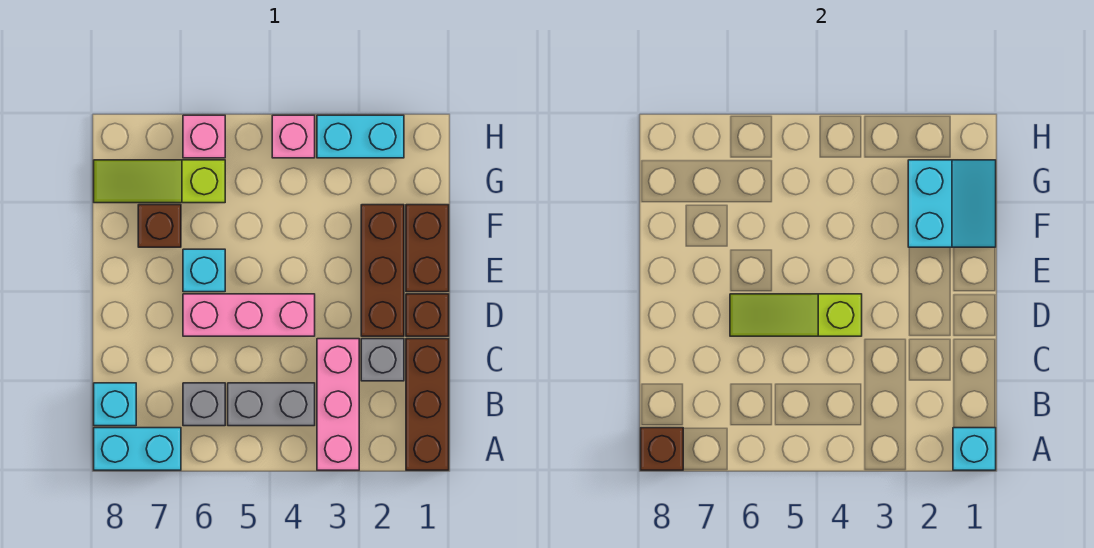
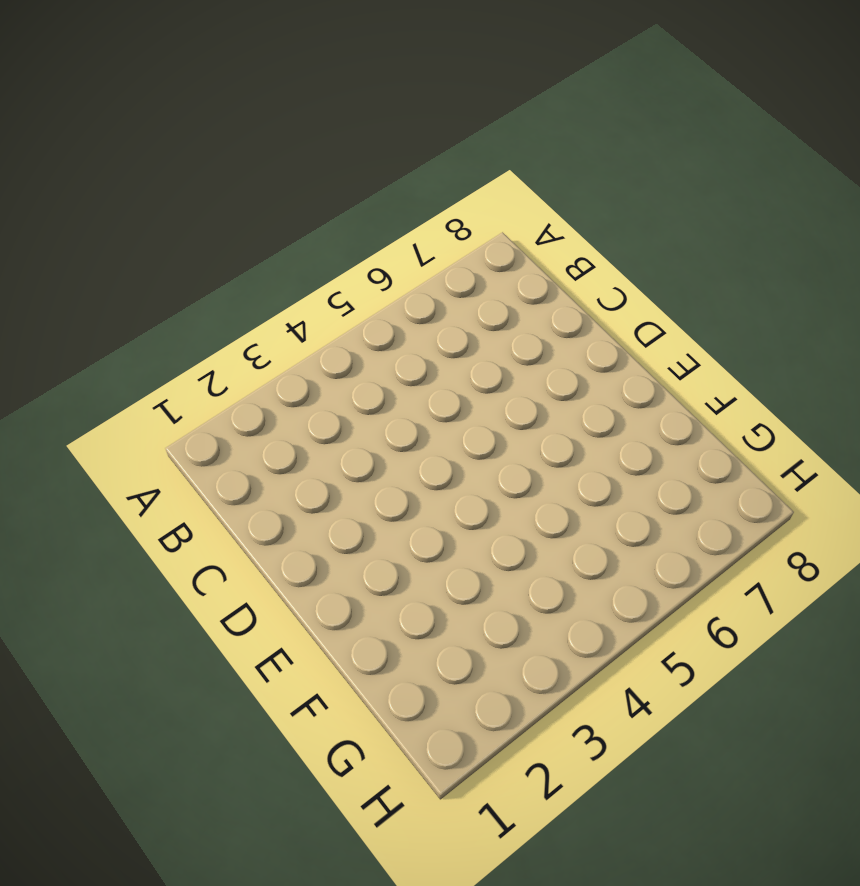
none -> brown brick A1:C1 level 1
none -> pink brick A3:C3 level 1
none -> cyan brick A7:A8 level 1

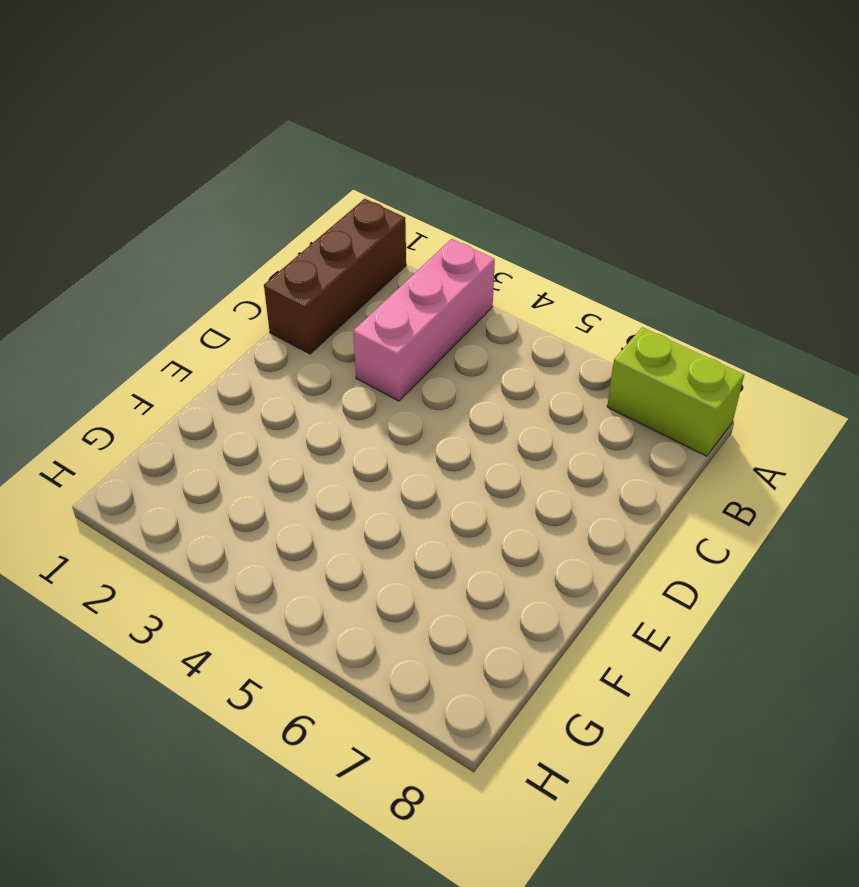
lime brick A7:A8 level 1 -> cyan brick A7:A8 level 1
none -> grey brick B4:B5 level 1
none -> grey brick B6 level 1
none -> cyan brick B8 level 1

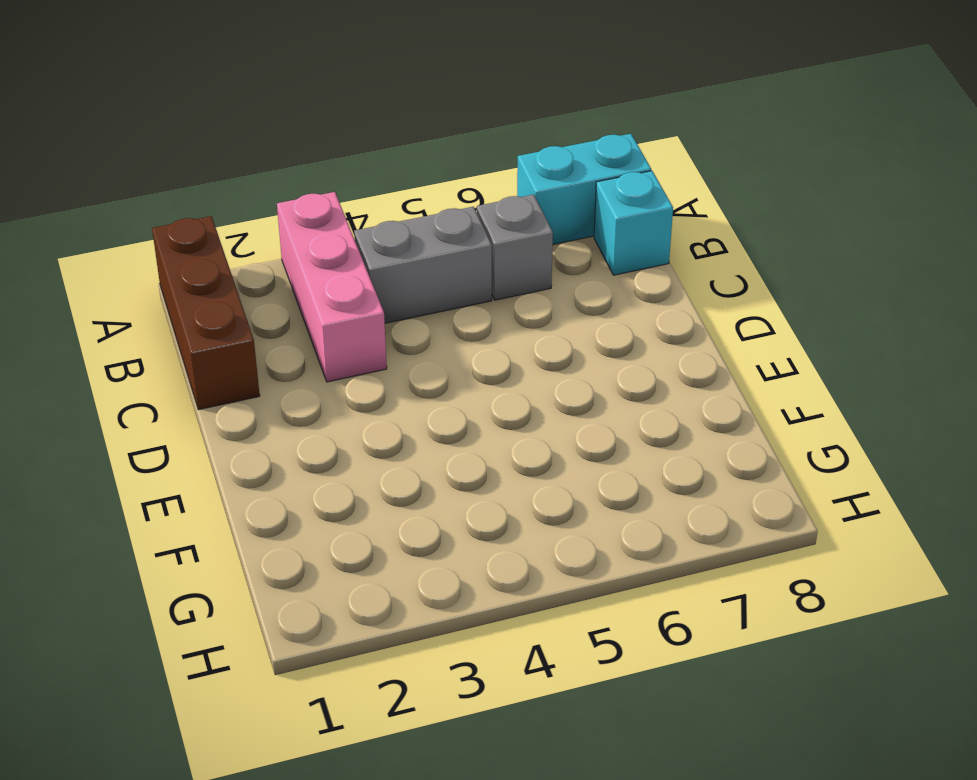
none -> grey brick C2 level 1
none -> brown brick D1 level 1
none -> brown brick D2:F2 level 1

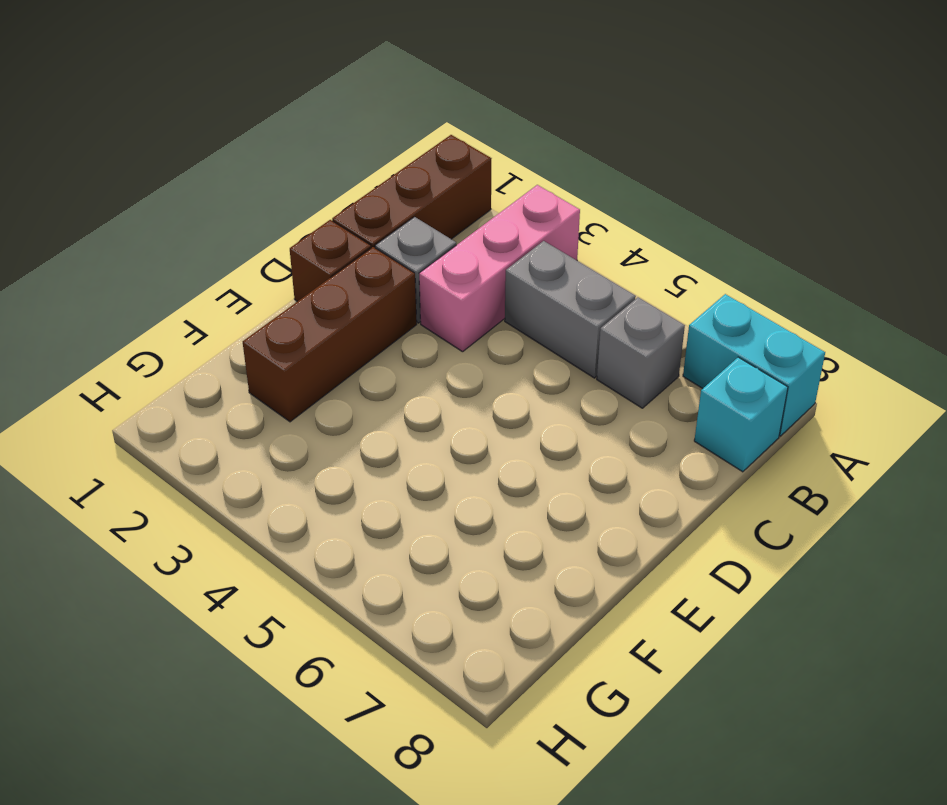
none -> pink brick D4:D6 level 1
none -> brown brick E1:F1 level 1
none -> cyan brick E6 level 1

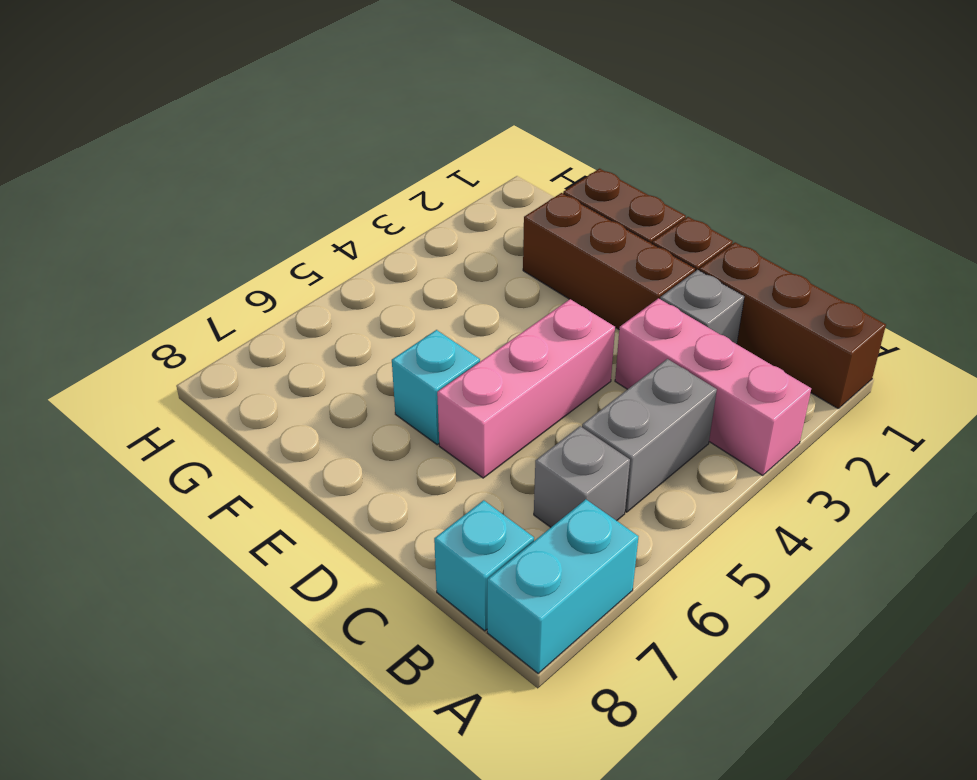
none -> brown brick F7 level 1
none -> lime slope G6:G8 level 1 top 6
none -> cyan brick H2:H3 level 1

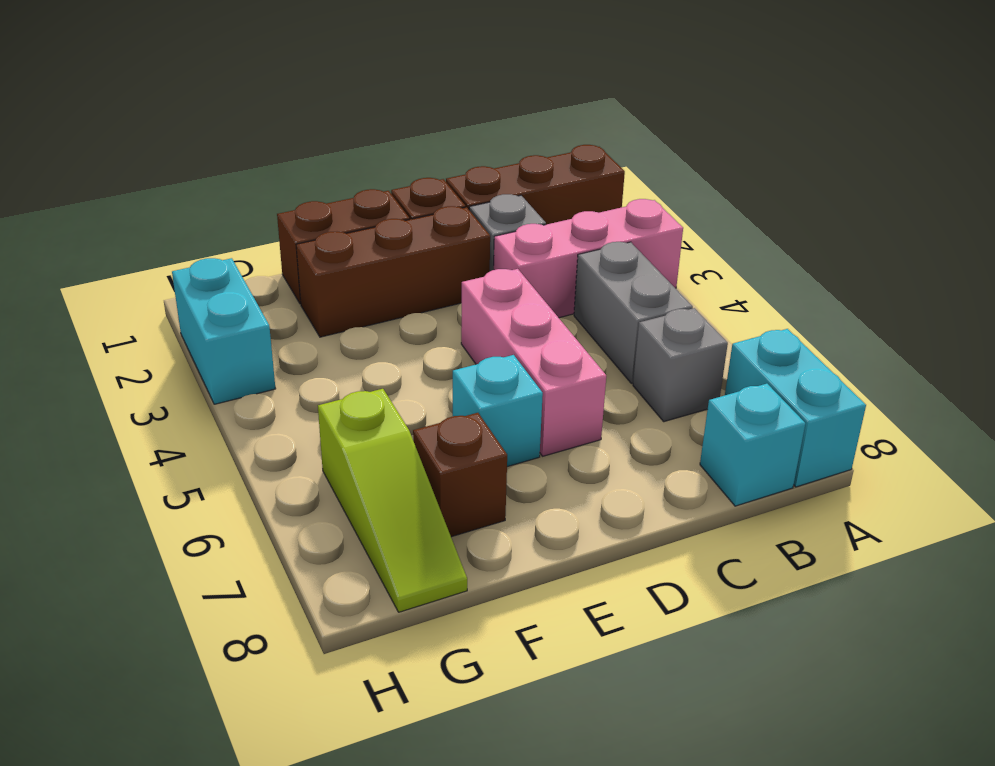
none -> pink brick H4 level 1
none -> pink brick H6 level 1
none -> cyan brick A1 level 2

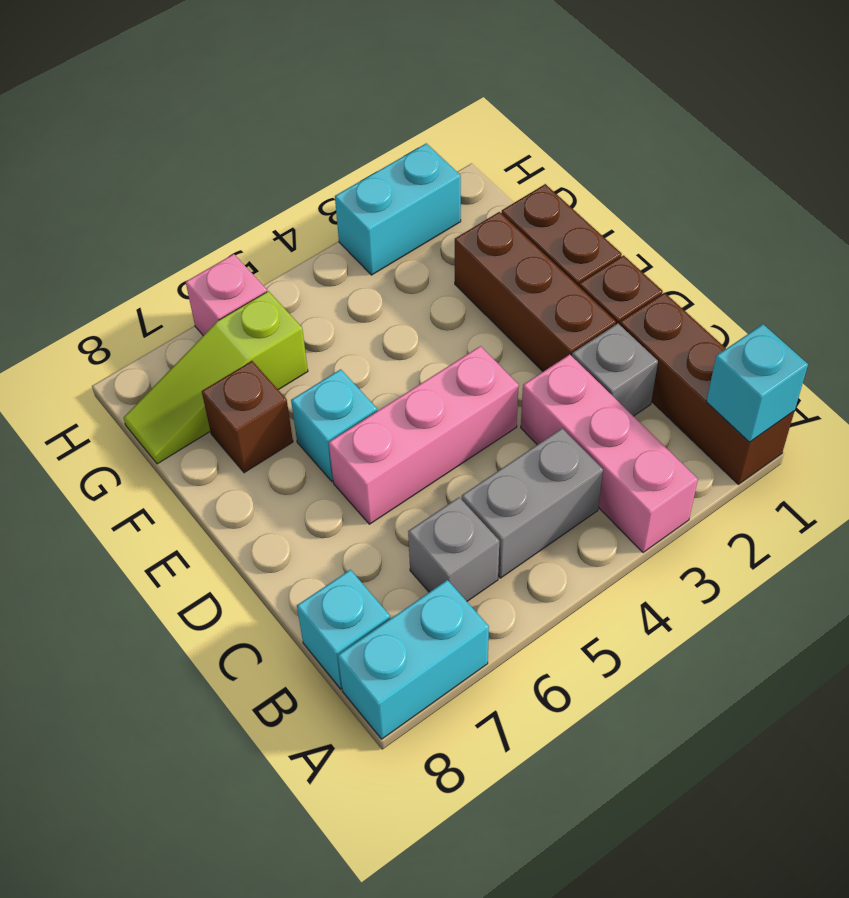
none -> pink brick H4 level 1
none -> brown brick A8 level 2
none -> lime slope D4:D6 level 2 top 4

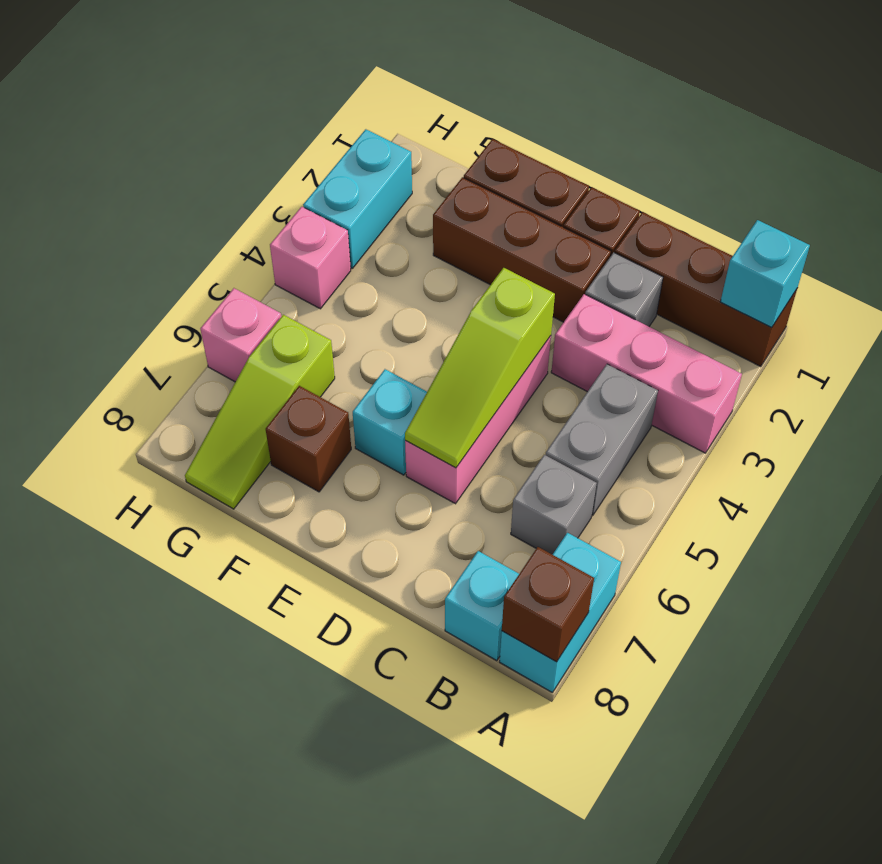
none -> cyan slope F1:G2 level 2 top 2

